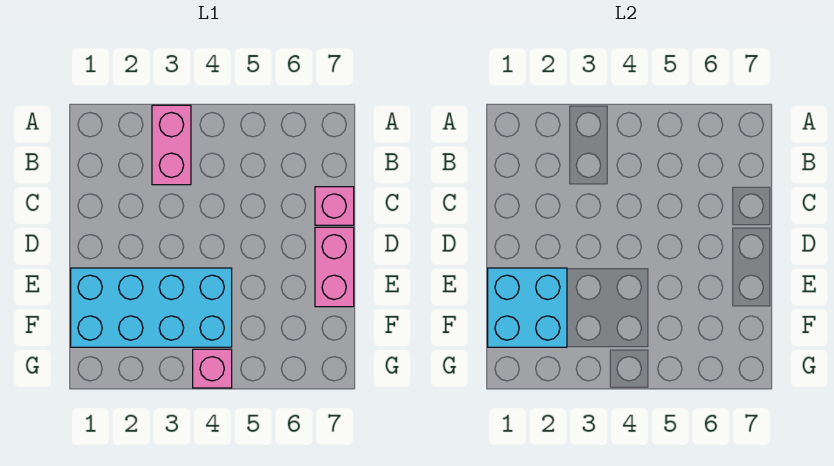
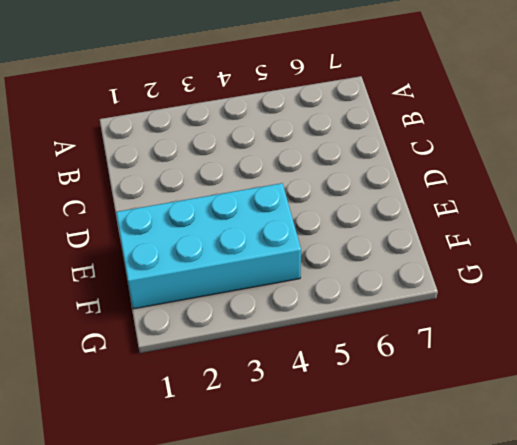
none -> pink brick A3:B3 level 1
none -> pink brick C7 level 1

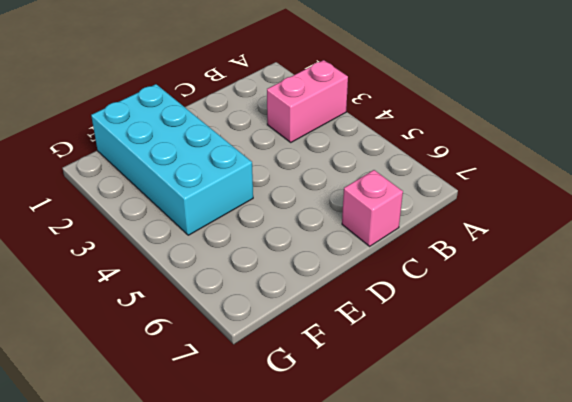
none -> pink brick D7:E7 level 1
none -> pink brick G4 level 1

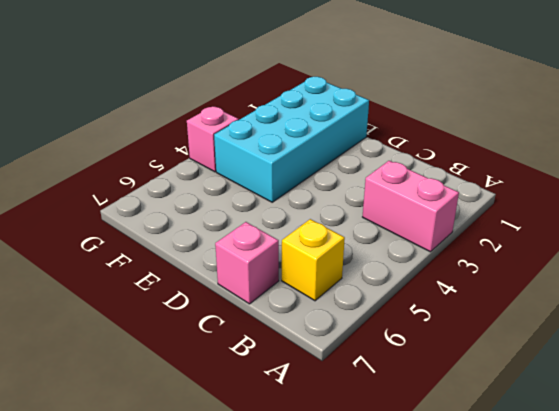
yellow brick B6 level 1 -> none
none -> pink brick D7:E7 level 1
none -> cyan brick E1:F2 level 2

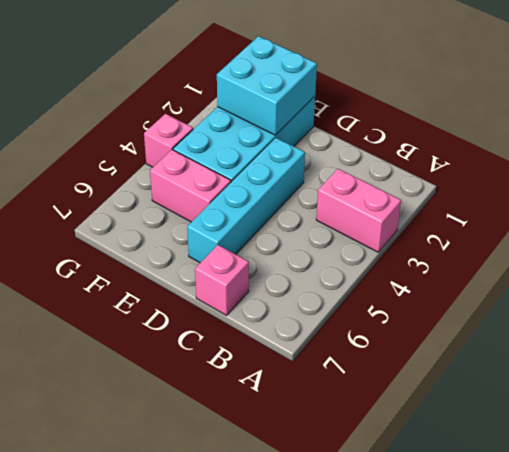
cyan brick D3:D6 level 1 -> none
pink brick E5:F5 level 1 -> pink brick D7:E7 level 1

